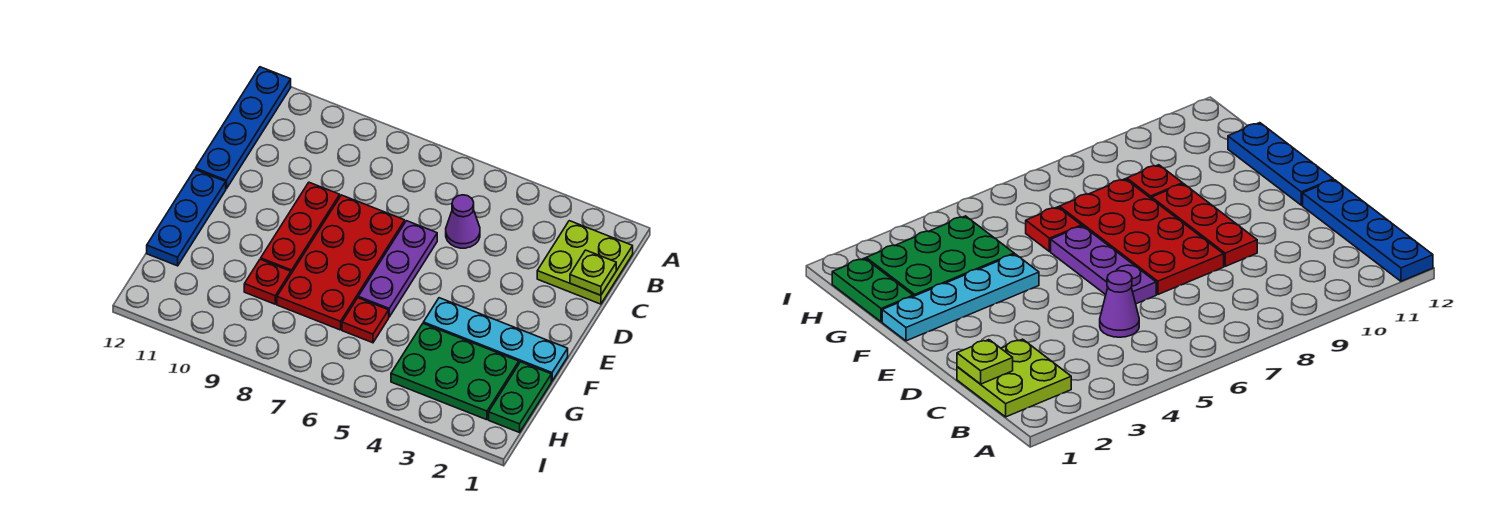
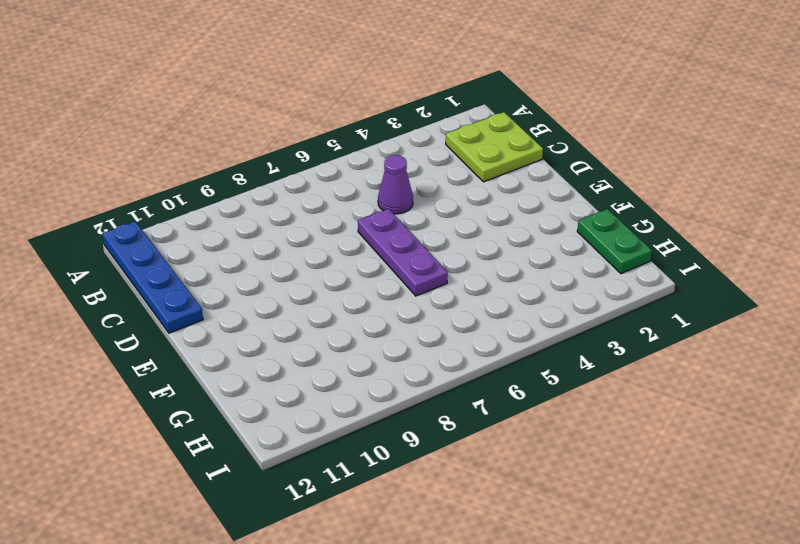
none -> red plate D7:G8 level 1
none -> red plate D9:F9 level 1
none -> blue plate E12:G12 level 1

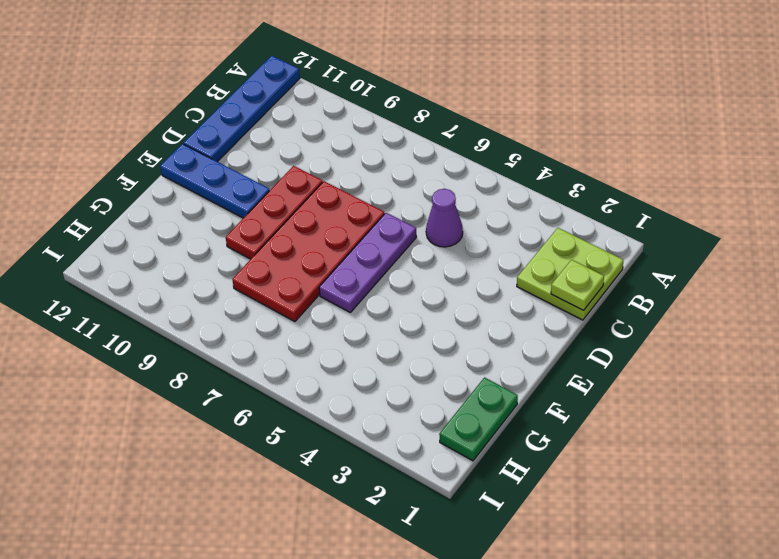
blue plate E10:E12 level 1 -> blue plate E12:G12 level 1
none -> cyan plate F1:F4 level 1
none -> green plate G2:H4 level 1
none -> red plate G6 level 1

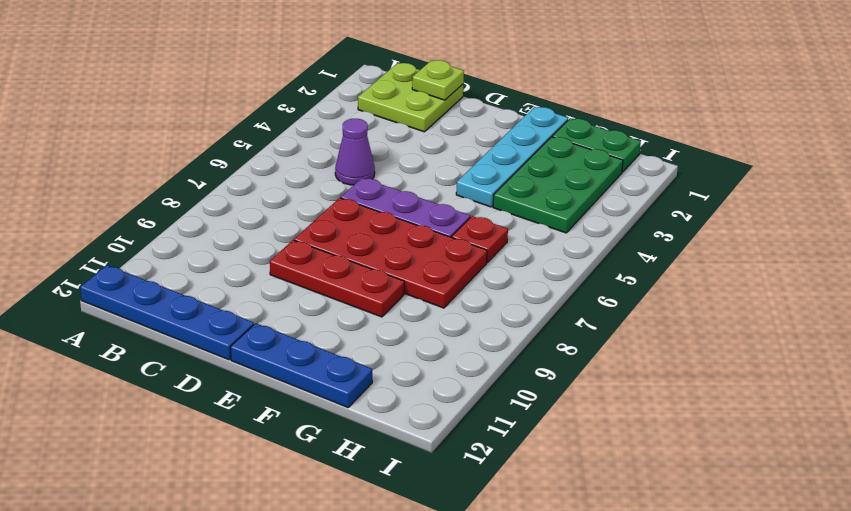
none -> red plate G9 level 1

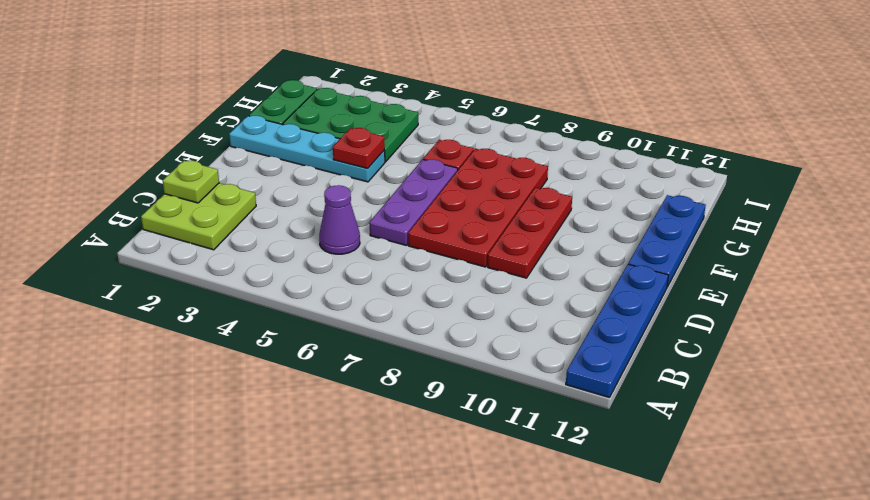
red plate F4 level 2 -> red plate G9 level 1

